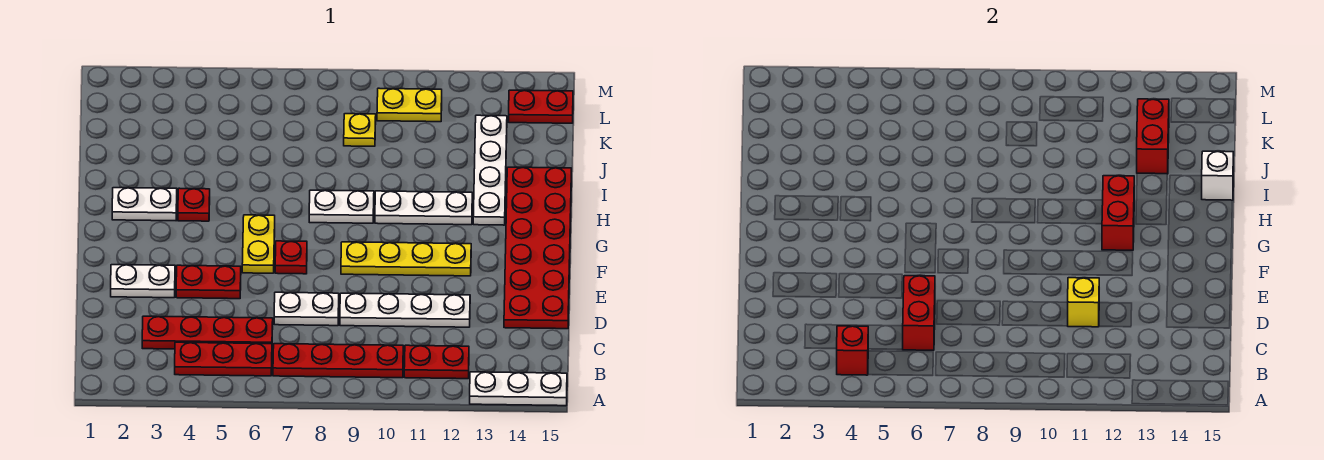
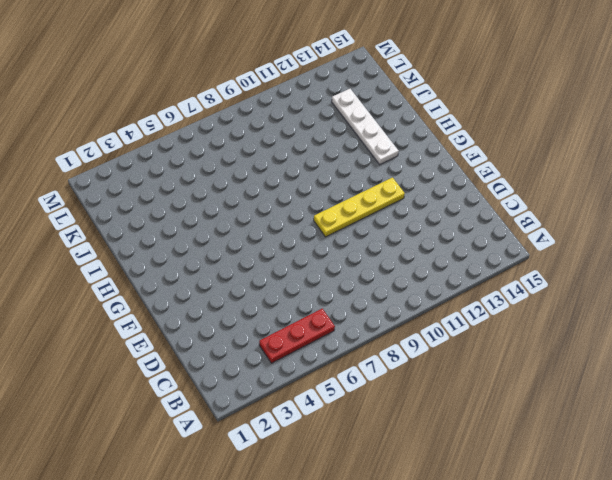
none -> white plate A13:A15 level 1
none -> red plate B7:B10 level 1
none -> red plate B11:B12 level 1

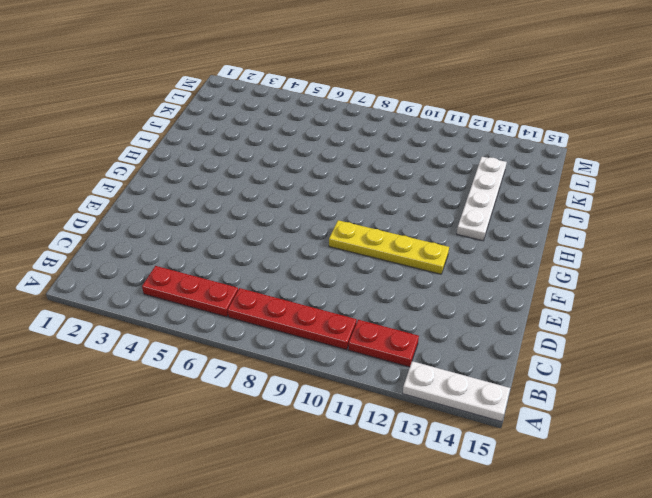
none -> red plate C3:C6 level 1
none -> white plate D7:D8 level 1
none -> white plate D9:D12 level 1

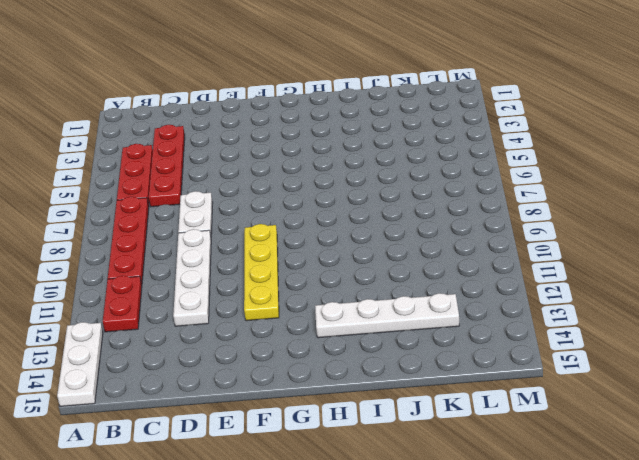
none -> red plate D14:I15 level 1
none -> white plate E2:E3 level 1
none -> red plate E4:E5 level 1

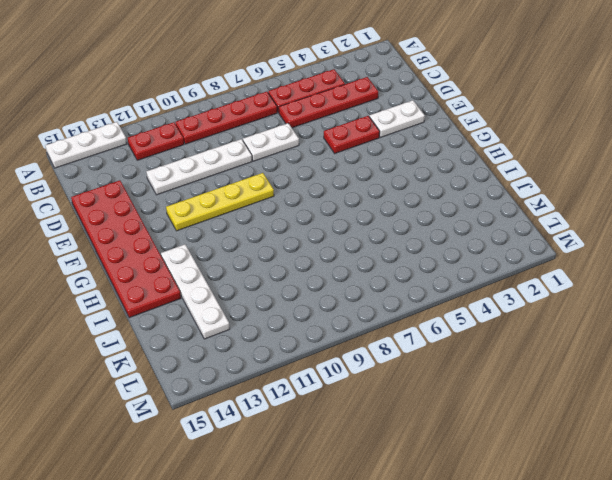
none -> yellow plate F6:G6 level 1
none -> red plate F7 level 1
none -> white plate H2:H3 level 1

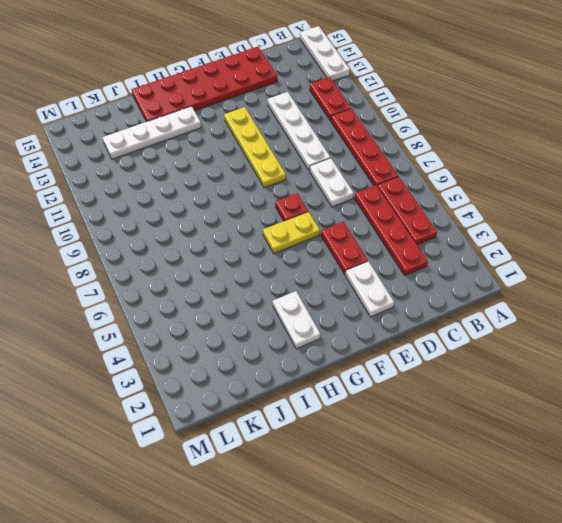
none -> red plate H4 level 1
none -> white plate H8:H9 level 1
none -> white plate H10:H12 level 1

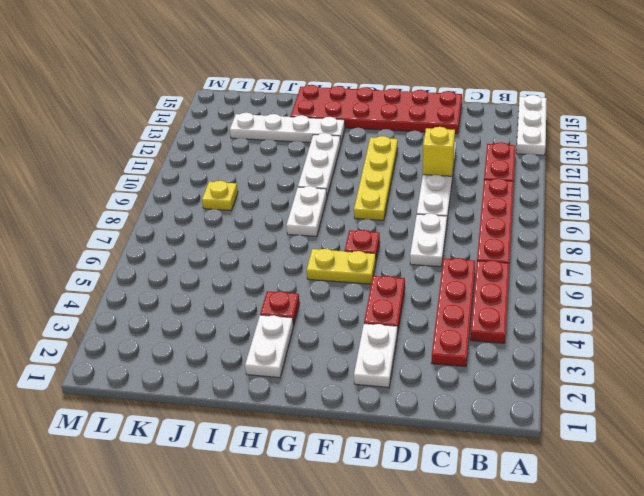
none -> yellow plate L10:L11 level 1
none -> red plate L14:L15 level 1
none -> red brick B4 level 2

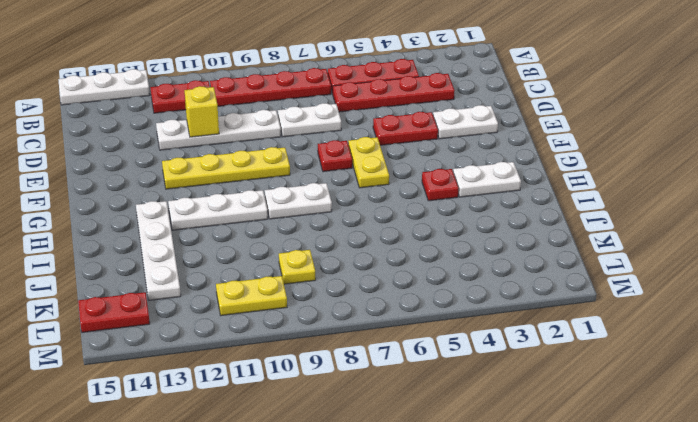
none -> red plate D14:I15 level 1
none -> red brick B4 level 2
none -> red brick C6:D6 level 2

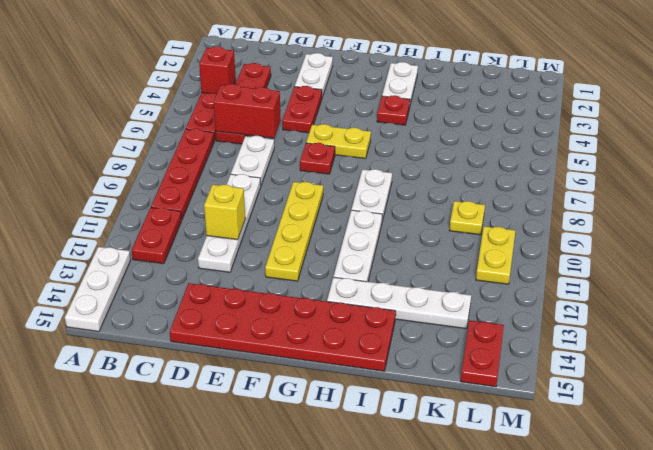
none -> red brick G12:H12 level 2
none -> white brick I15 level 2
none -> red brick J13:K13 level 2

